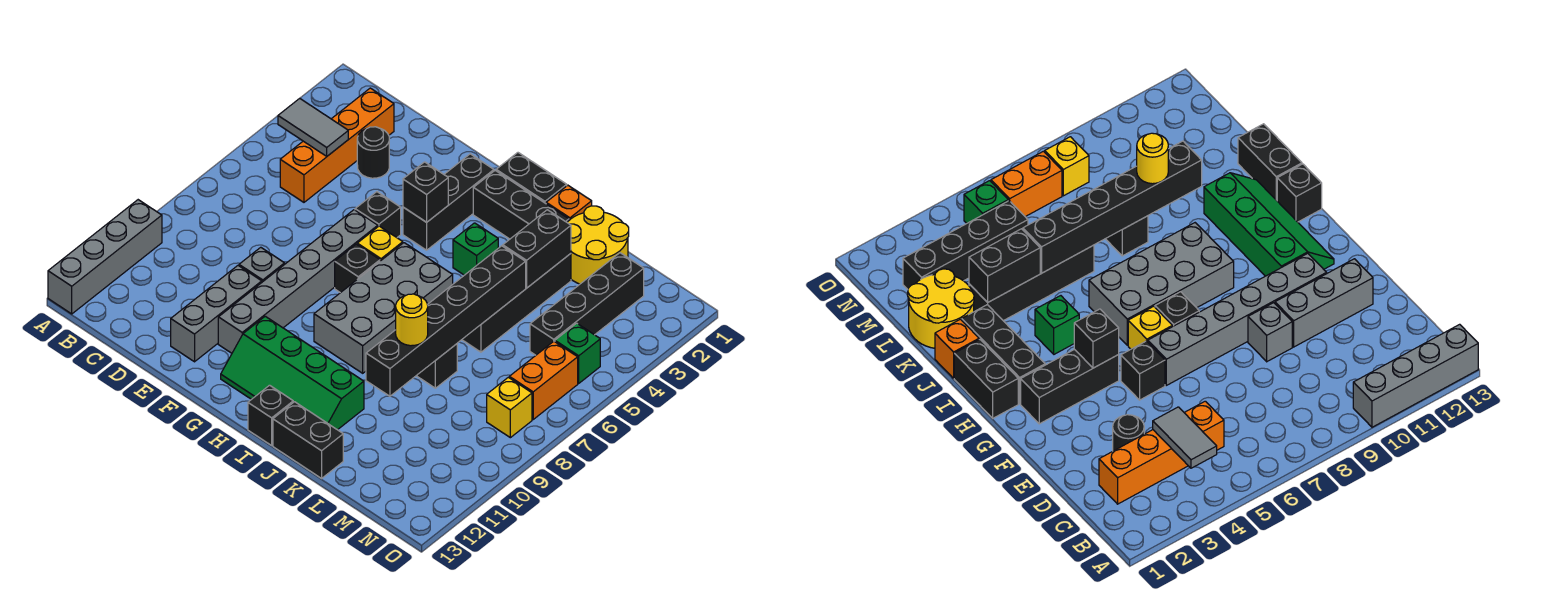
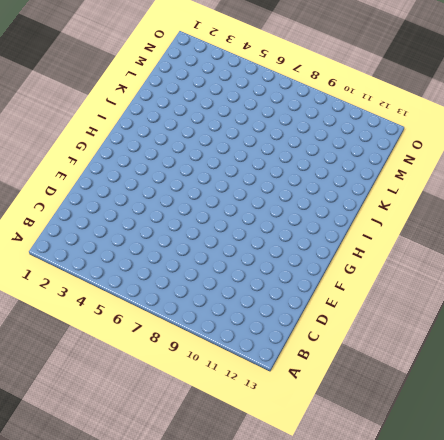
none -> grey brick A10:A13 level 1
none -> orange brick C2:C5 level 1
none -> black round brick D3 level 1
none -> grey brick E9 level 1

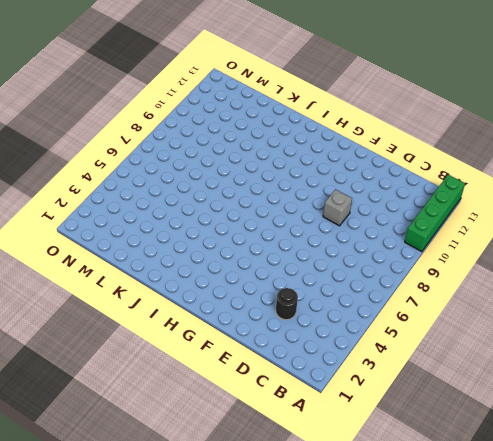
green brick A10:A13 level 1 -> grey brick A10:A13 level 1
none -> orange brick C2:C5 level 1
none -> grey brick E10:E12 level 1
none -> black brick F5 level 1
none -> grey brick F6:F11 level 1

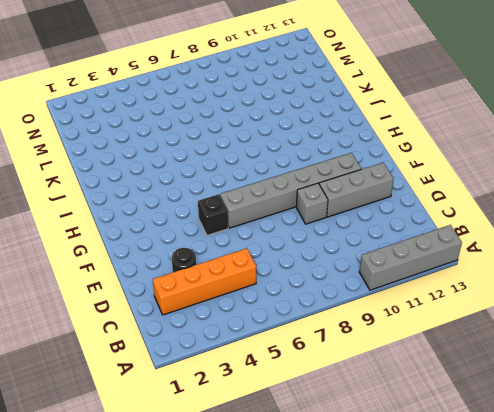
none -> black brick G2:G4 level 1
none -> yellow brick G6 level 1
none -> black brick G7 level 1
none -> green slope G11:J12 level 1 top 11

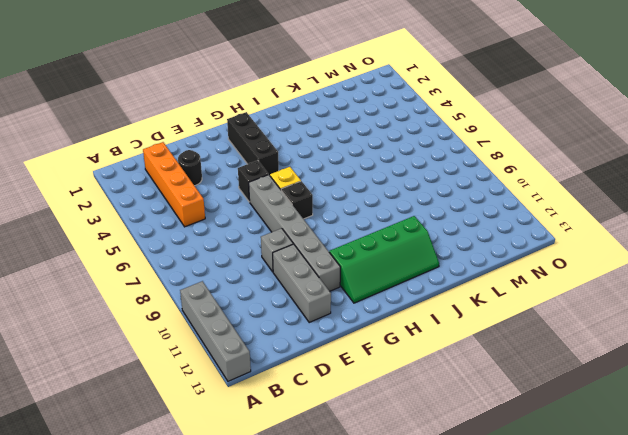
none -> black brick H1:I1 level 1
none -> black brick H2:J2 level 1
none -> grey brick H6:I9 level 1
none -> green brick I4 level 1

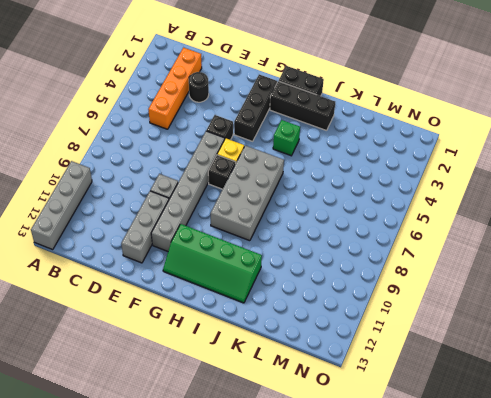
none -> black brick I13 level 1
none -> orange brick J1 level 1
none -> black brick J13:K13 level 1
none -> yellow round brick K1:L2 level 1

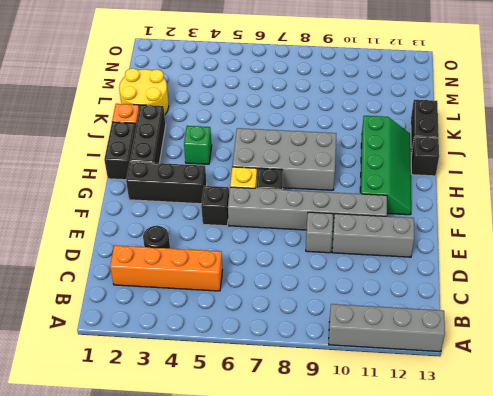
none -> black brick K3:K6 level 1
none -> black brick K8 level 1
none -> black brick M2:M5 level 1
none -> green brick N5 level 1

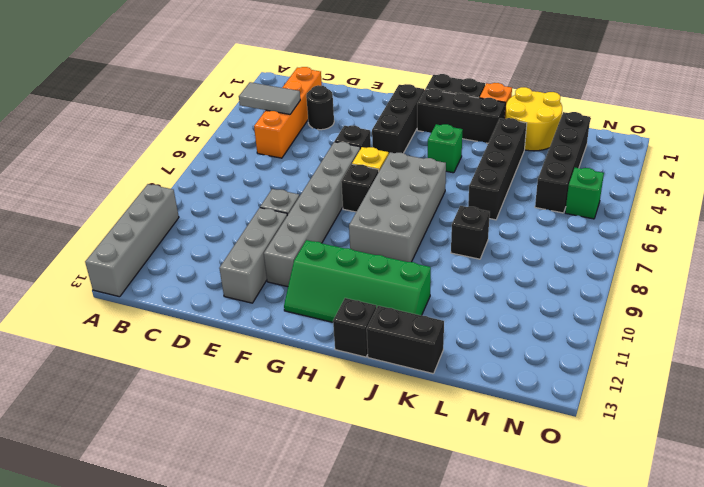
none -> orange brick N6:N7 level 1
none -> yellow brick N8 level 1
none -> black brick G4 level 2
none -> black brick K3:K4 level 2

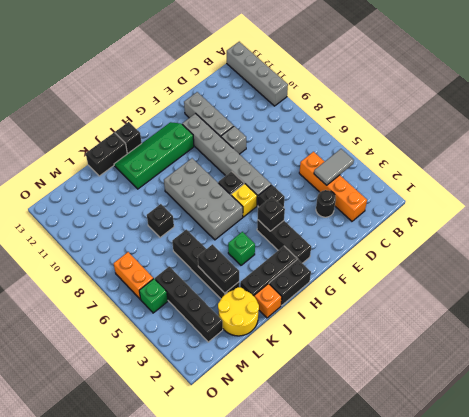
none -> yellow brick N8 level 1
none -> black brick K5:K10 level 2
none -> yellow round brick K9 level 3

